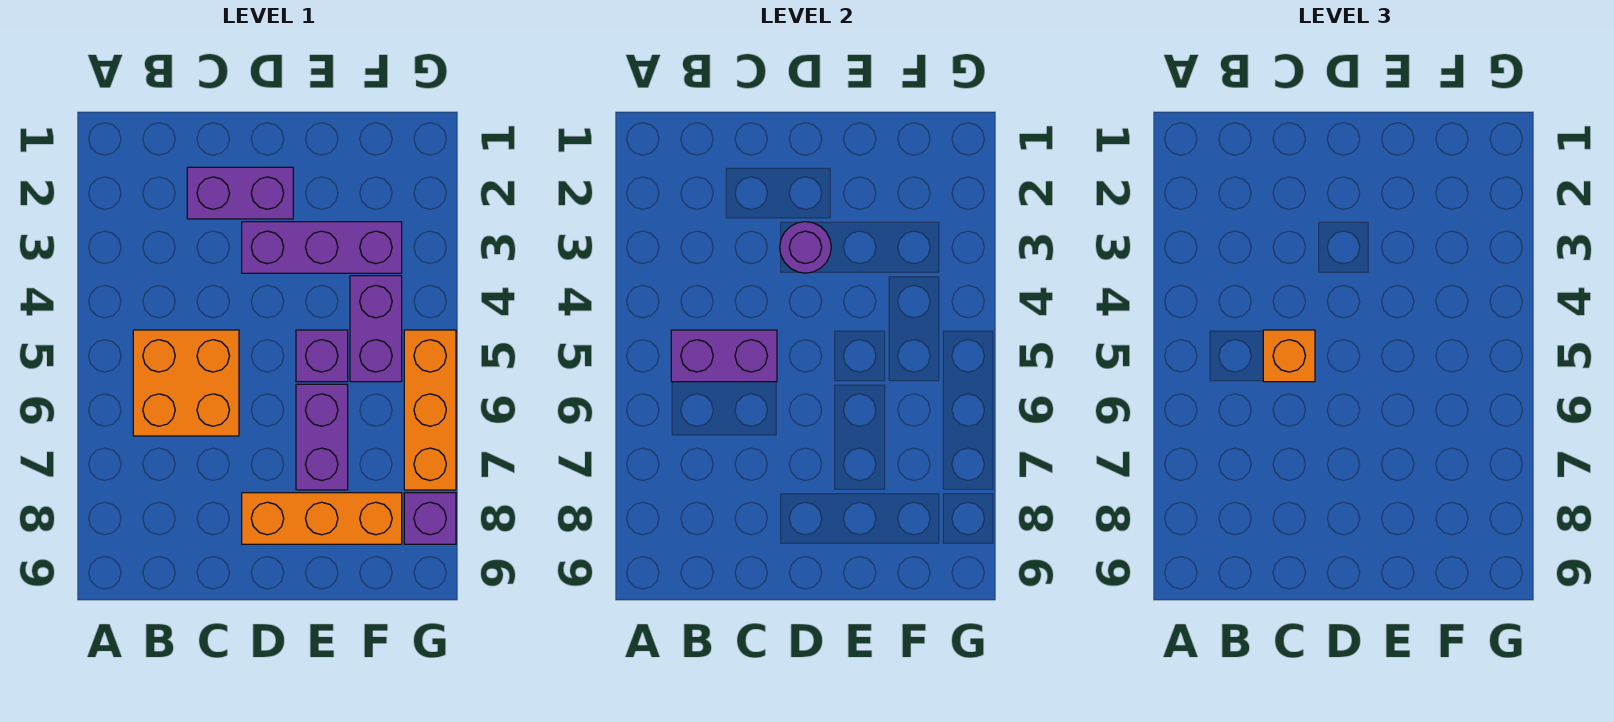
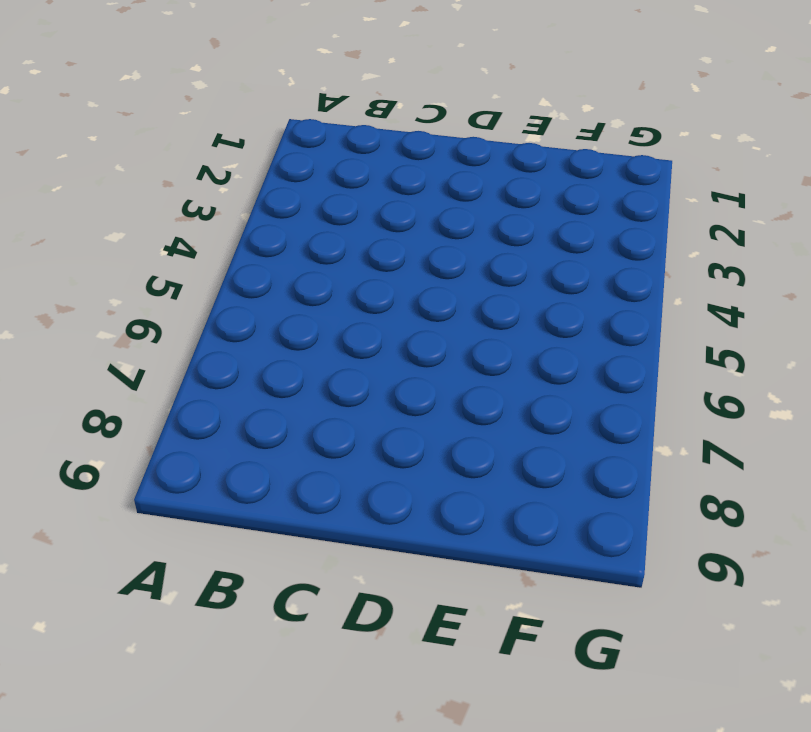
none -> orange brick B5:C6 level 1
none -> purple brick C2:D2 level 1
none -> purple brick D3:F3 level 1

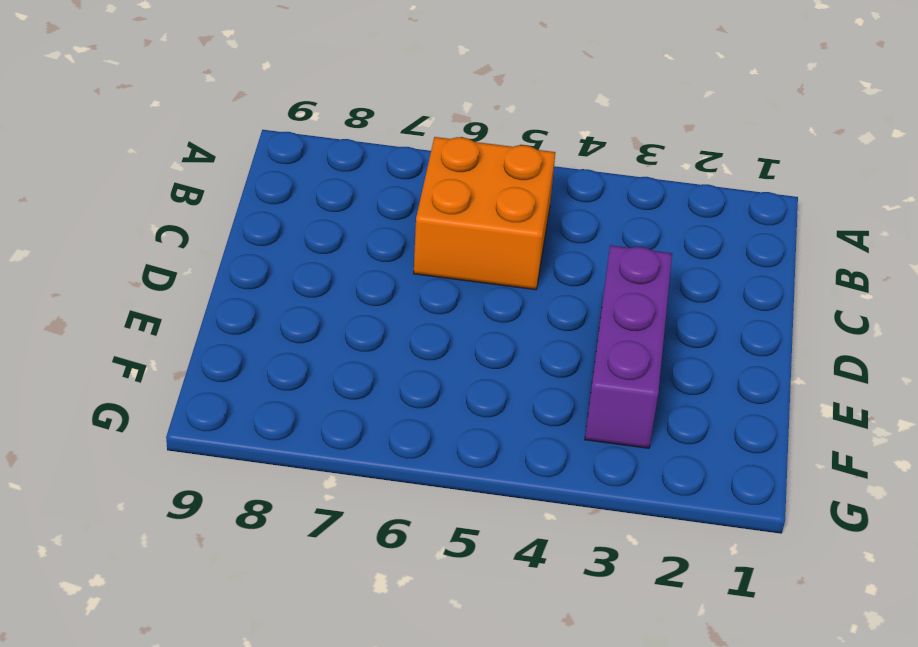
none -> purple brick C2:D2 level 1
none -> orange brick D8:F8 level 1
none -> purple brick E5 level 1

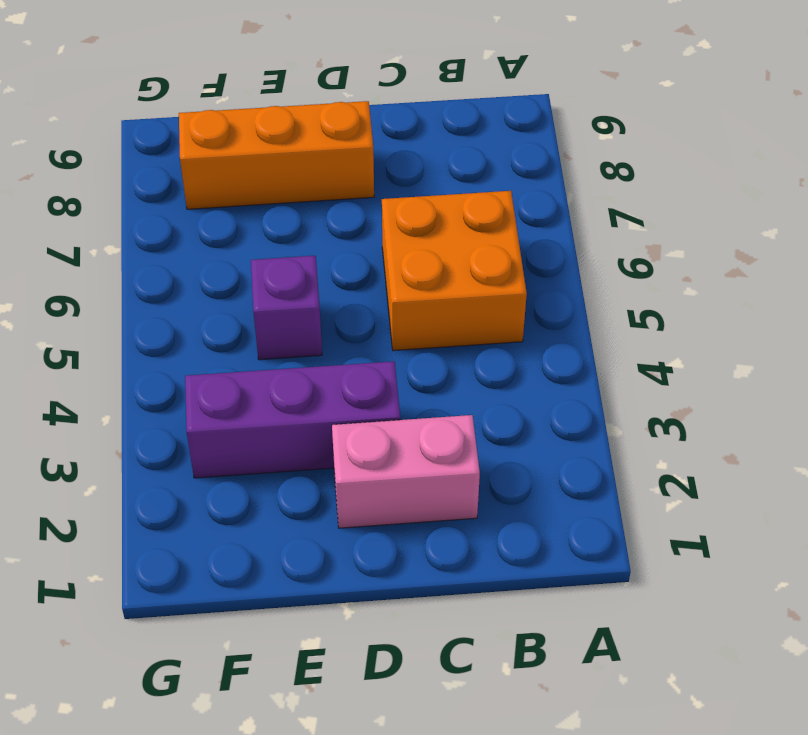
pink brick C2:D2 level 1 -> purple brick C2:D2 level 1
none -> purple brick E6:E7 level 1
none -> purple brick F4:F5 level 1
none -> orange brick G5:G7 level 1

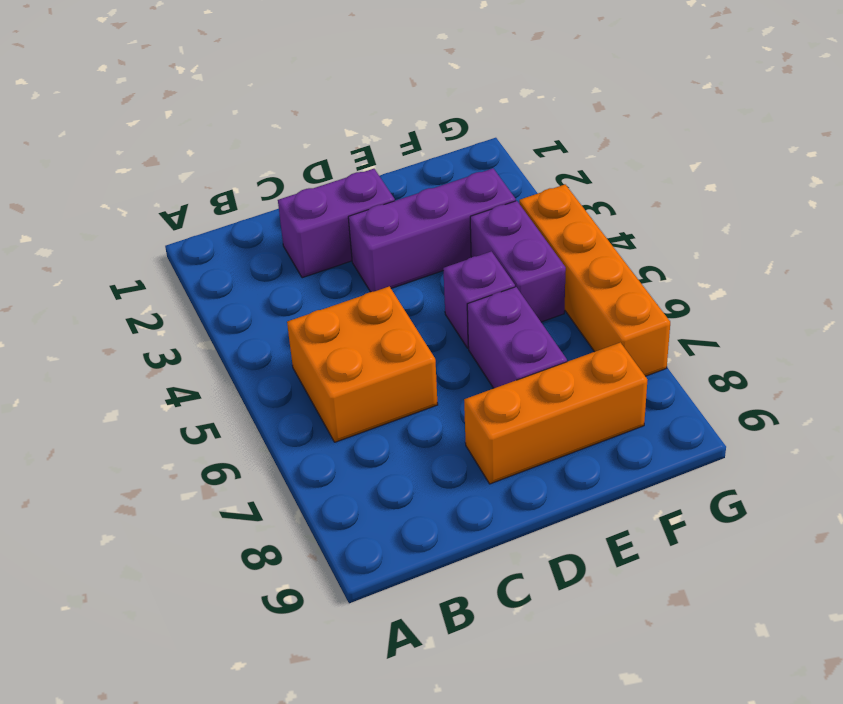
orange brick G4:G7 level 1 -> orange brick G5:G7 level 1
none -> purple brick G8 level 1
none -> purple brick B5:C5 level 2
none -> purple round brick D3 level 2

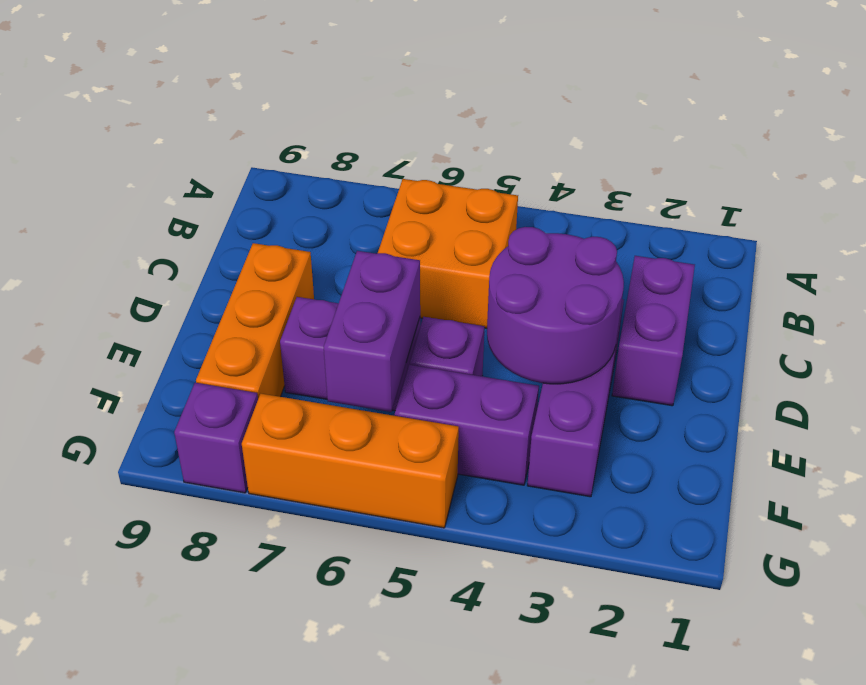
purple round brick D3:E4 level 2 -> purple round brick D3 level 2
purple brick E6:F6 level 2 -> purple brick B5:C5 level 2
none -> orange brick C5 level 3

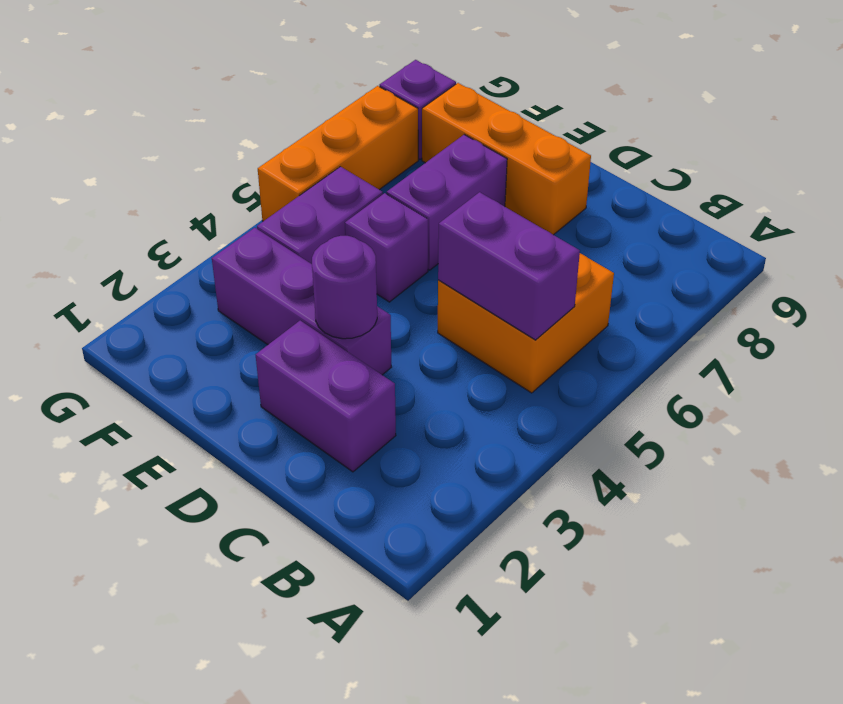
none -> orange brick C5 level 3

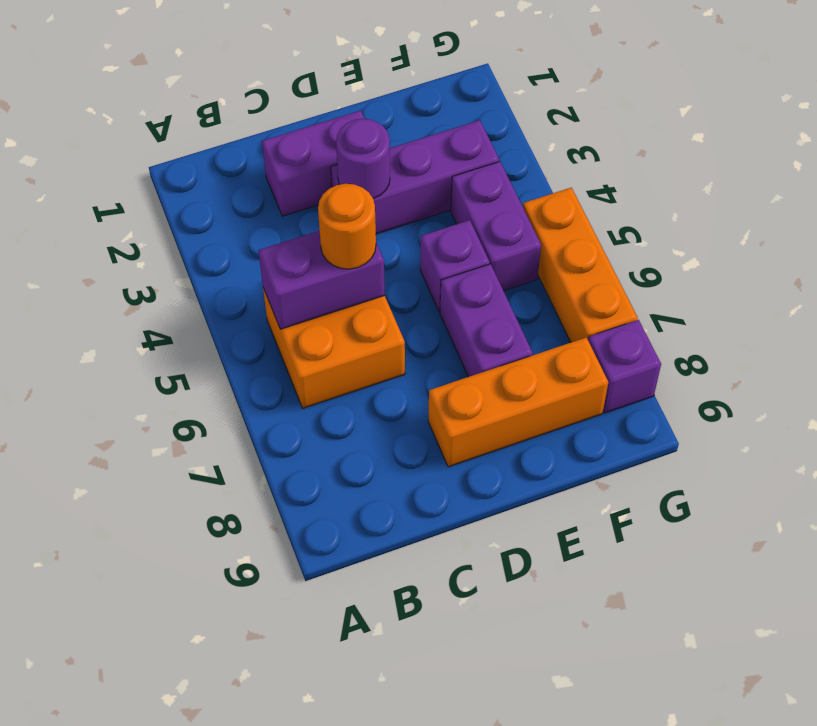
orange round brick C5 level 3 -> orange brick C5 level 3

